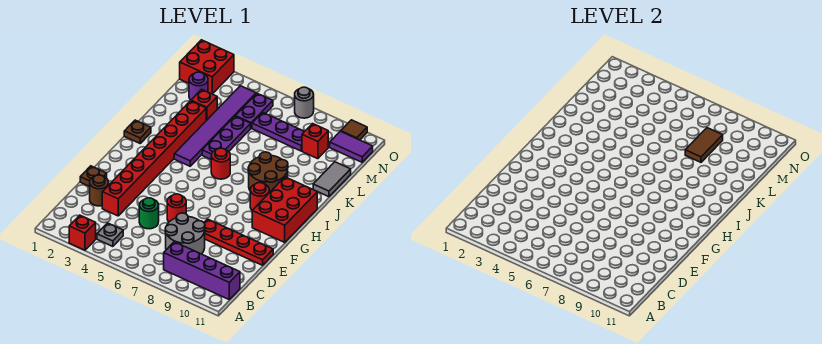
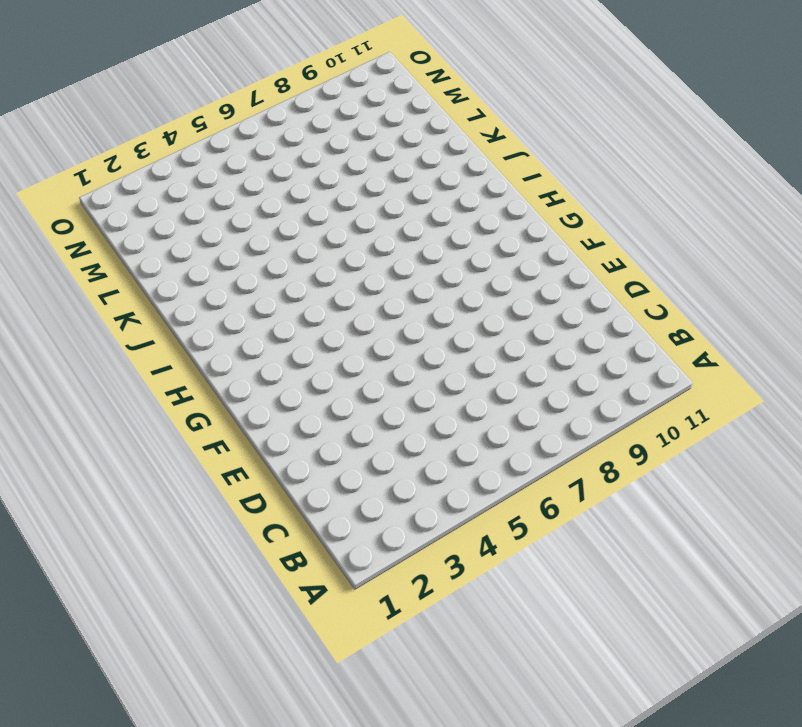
none -> red brick A3 level 1
none -> grey plate B4 level 1
none -> purple brick B8:B11 level 1

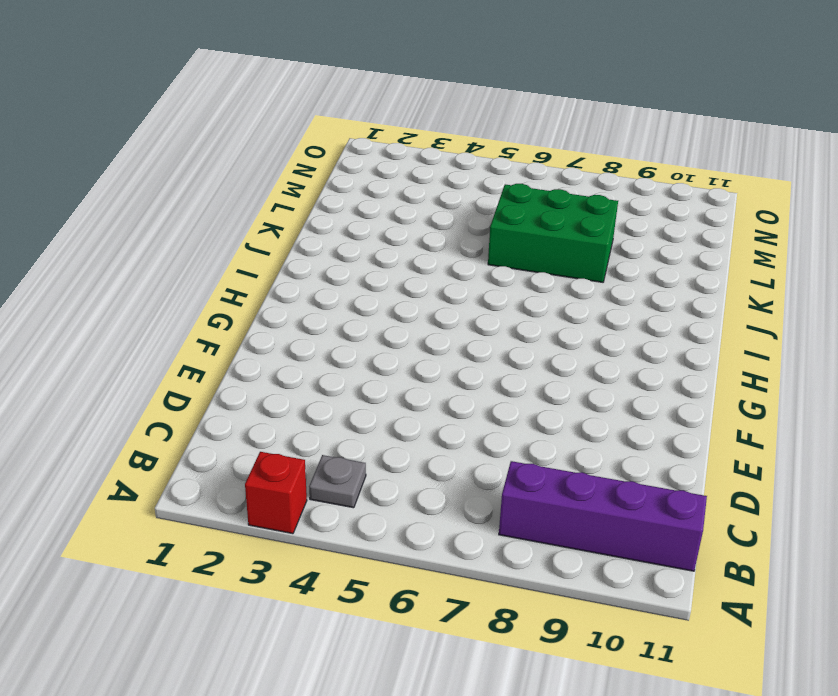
green brick K6:L8 level 1 -> none
none -> grey round brick C7:D8 level 1
none -> brown round brick D2 level 1
none -> red brick D3:K3 level 1

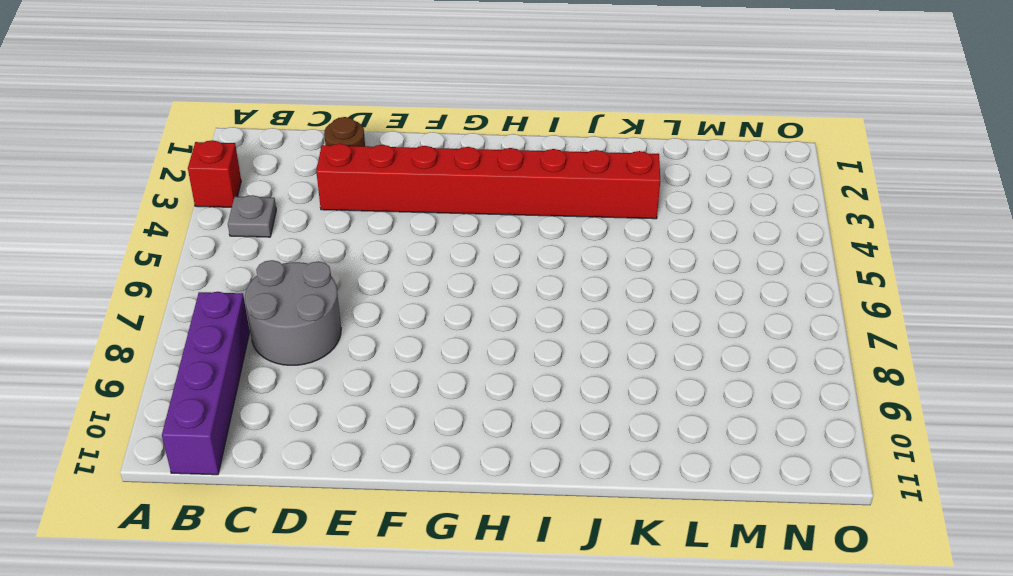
none -> green round brick D5 level 1
none -> brown plate E1 level 1
none -> red round brick E6 level 1

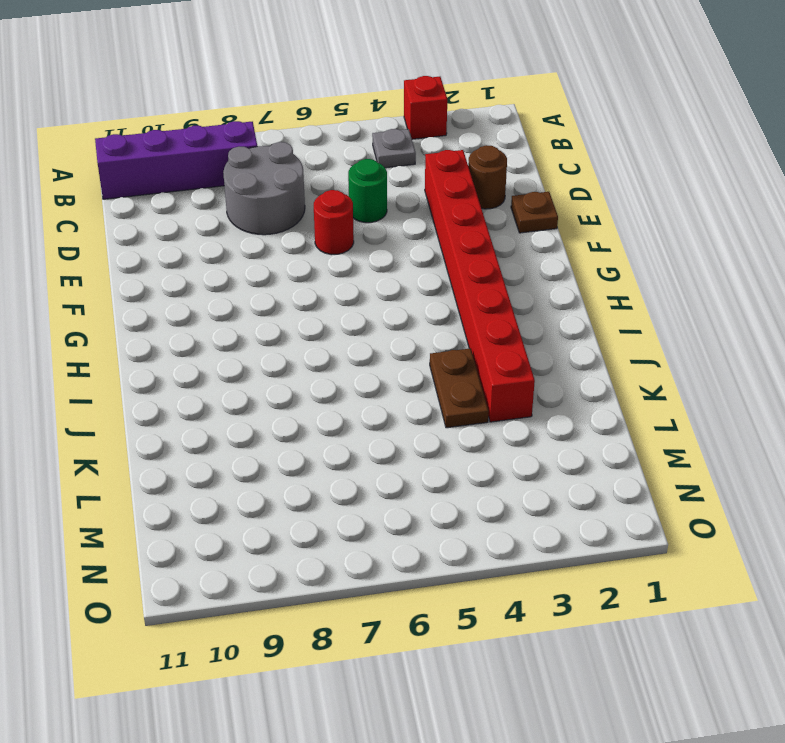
brown plate J4:K4 level 1 -> purple tile I4:N4 level 1
none -> red plate E8:E11 level 1
none -> red brick G10:I11 level 1
none -> red round brick H9 level 1

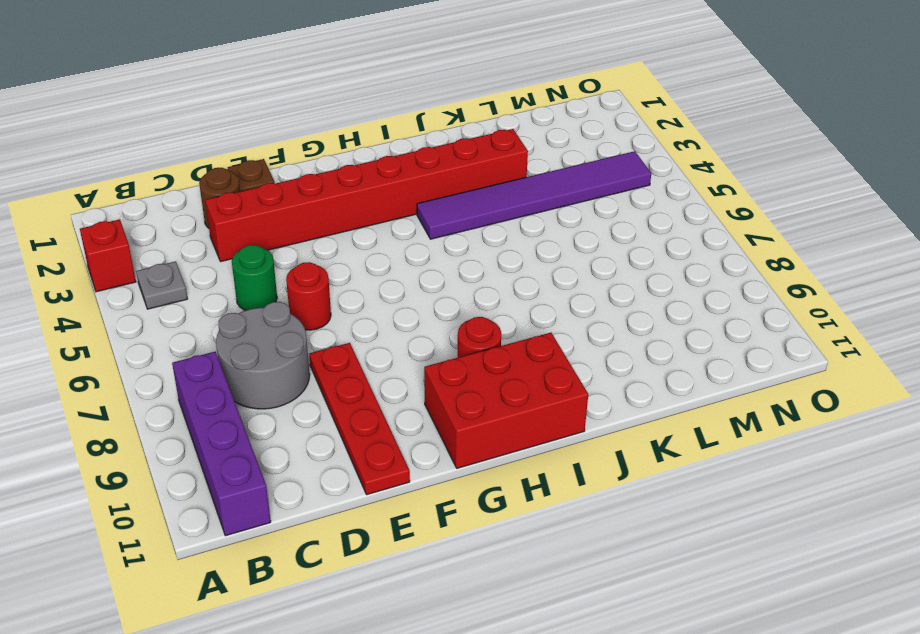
none -> brown plate I1 level 1
none -> red round brick I6 level 1
none -> brown round brick I8:J9 level 1

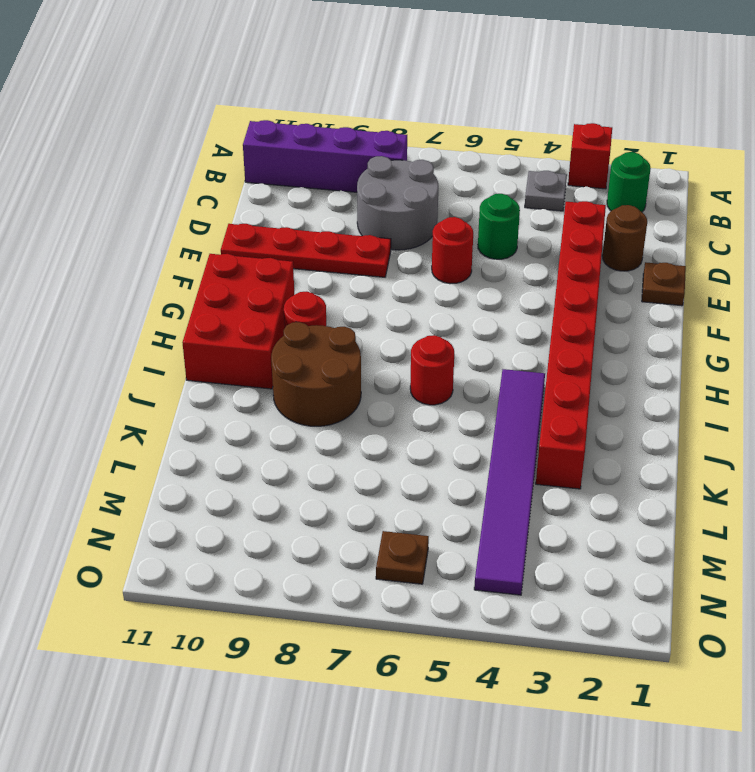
green round brick B2 level 1 -> none
brown plate N6 level 1 -> brown plate I1 level 1
none -> purple plate J5:L5 level 1
none -> grey tile K11:L11 level 1
none -> red brick L3 level 1

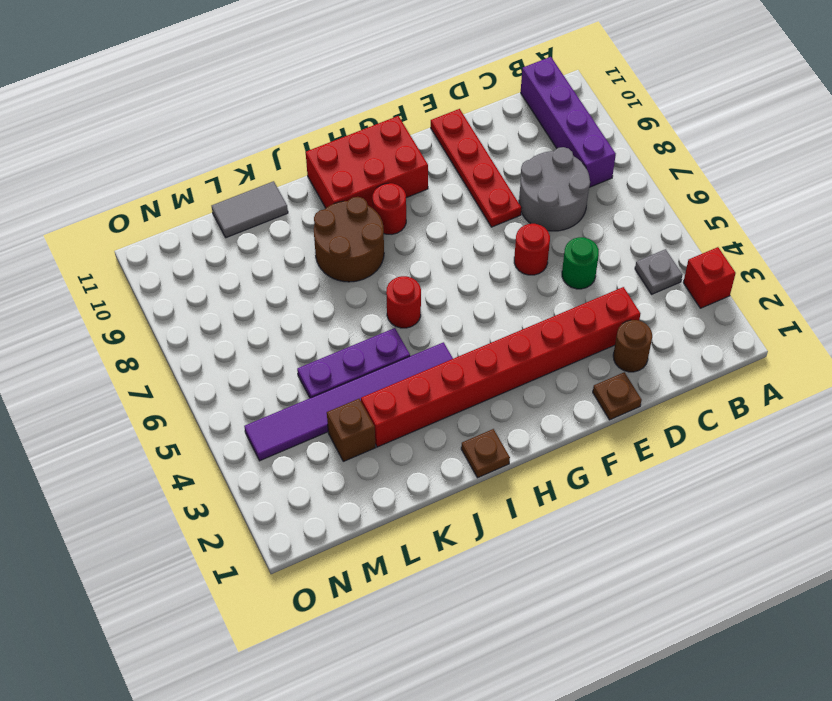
brown brick L3 level 1 -> red brick L3 level 1
none -> purple round brick M2 level 1
none -> purple plate M5:N5 level 1
none -> purple plate M6:M8 level 1

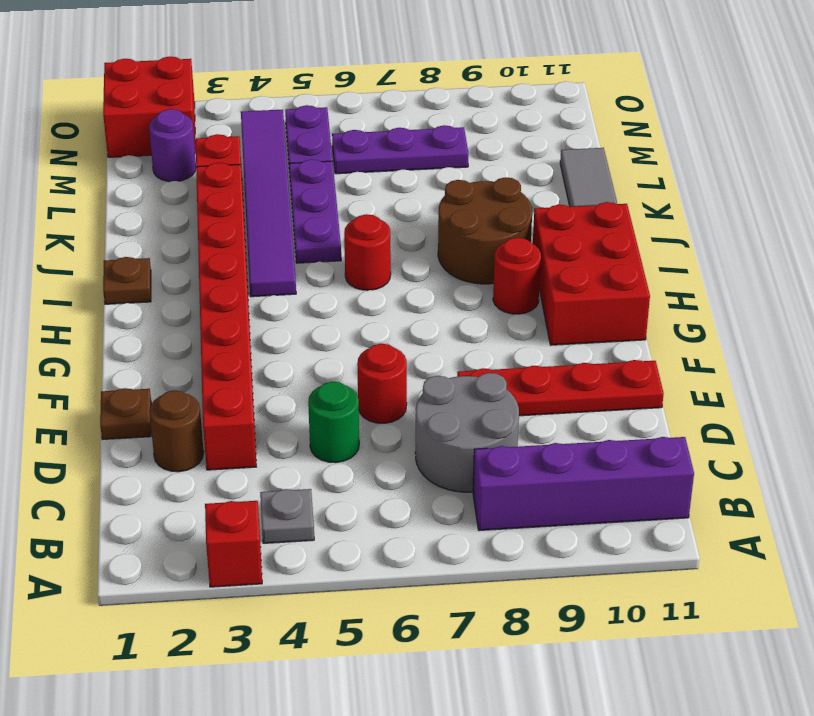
none -> red brick M9 level 1
none -> purple tile N10:N11 level 1
none -> grey round brick O7 level 1

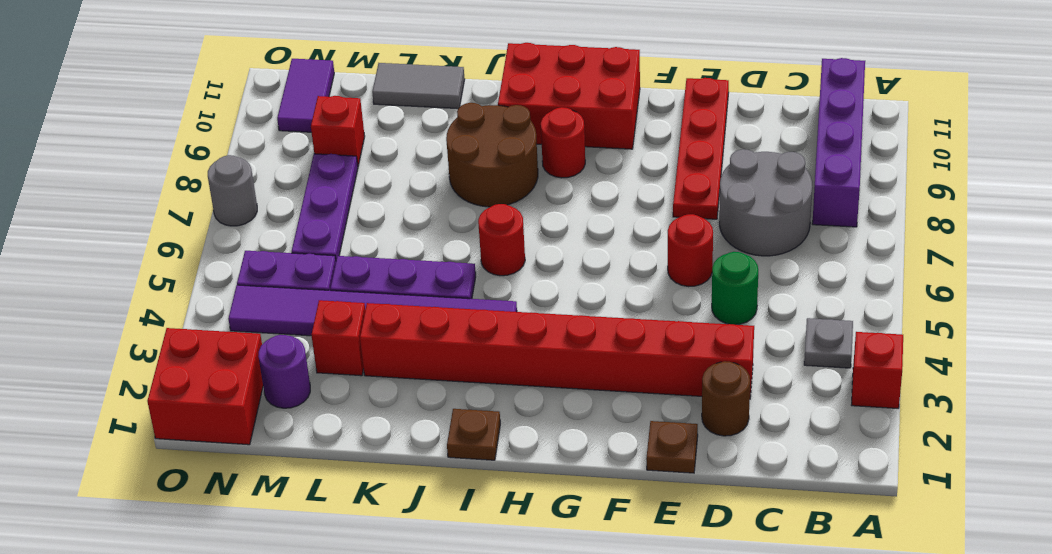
none -> brown tile O10 level 1
none -> brown tile L8:M8 level 2

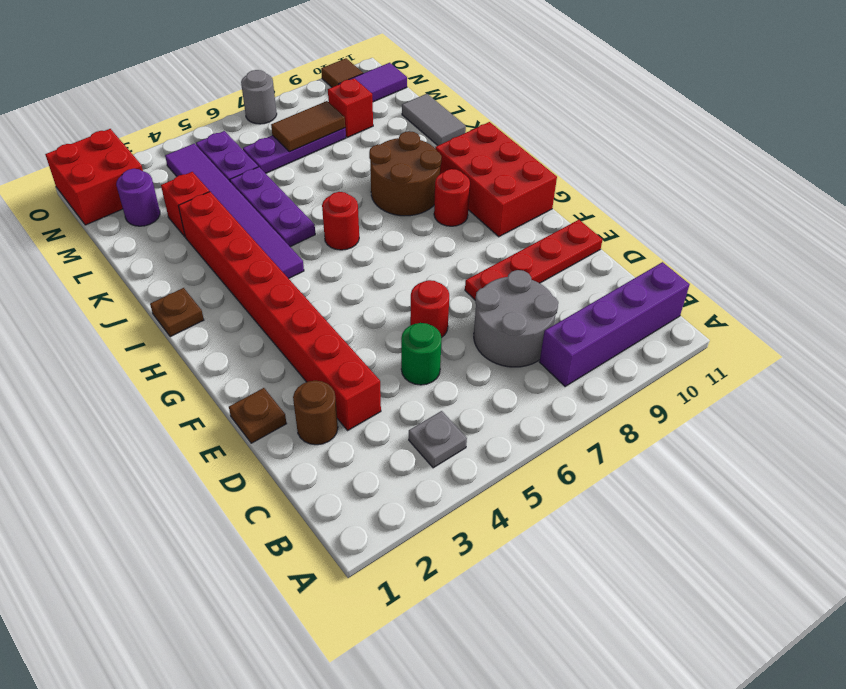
brown tile M7:M8 level 2 -> brown tile L8:M8 level 2
none -> red brick A3 level 1

